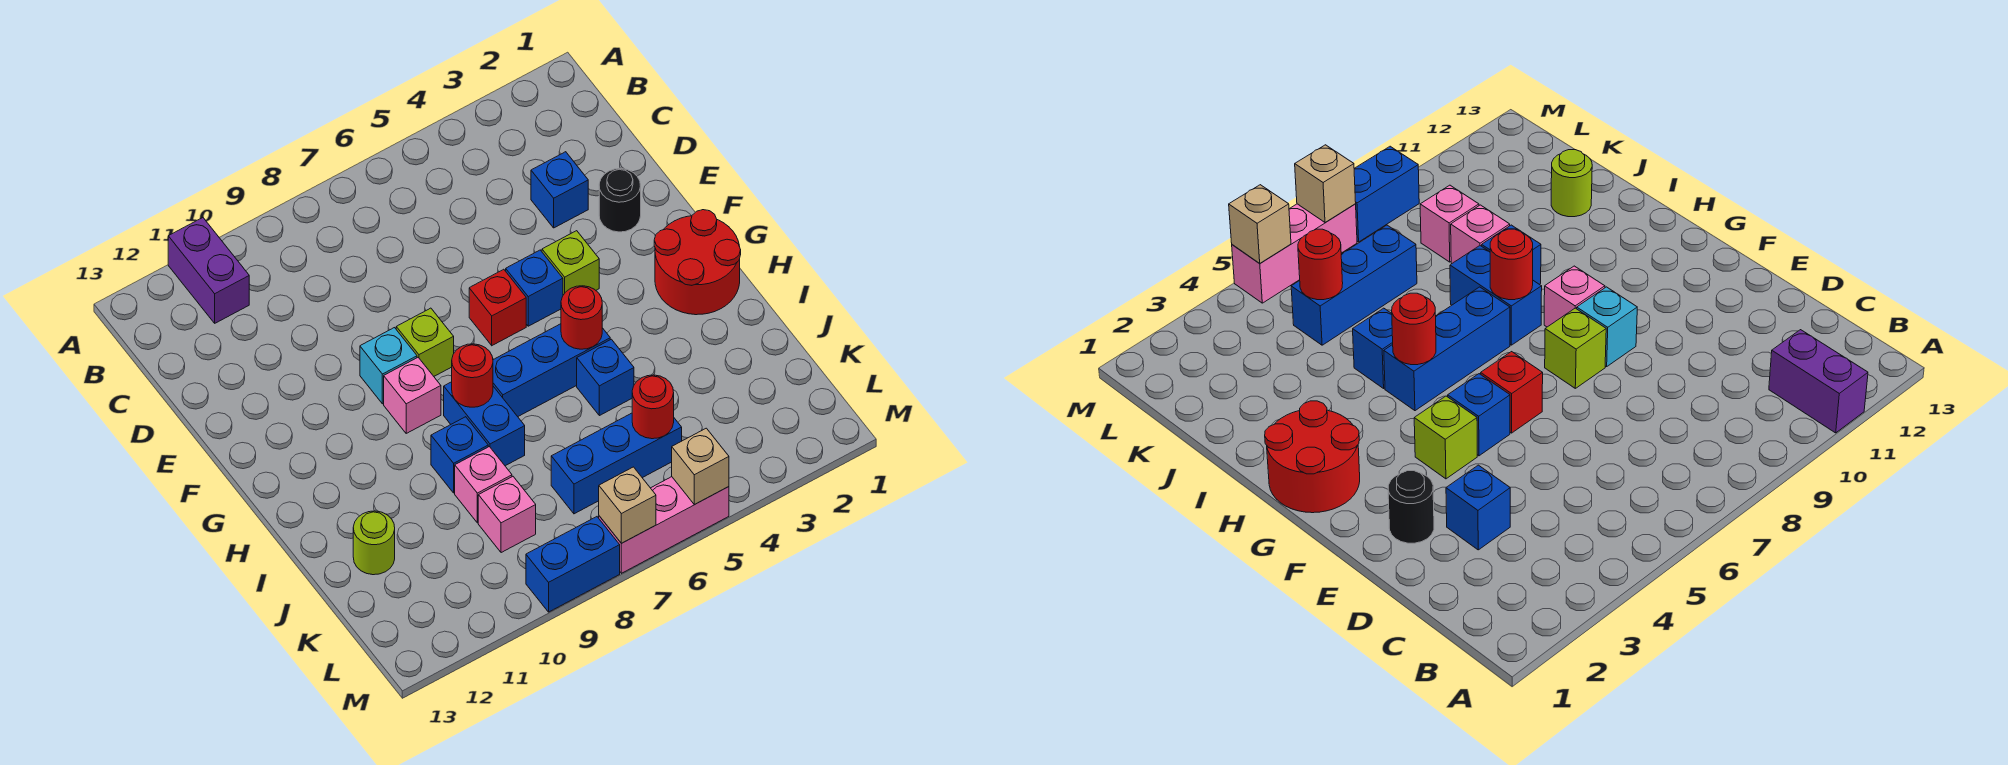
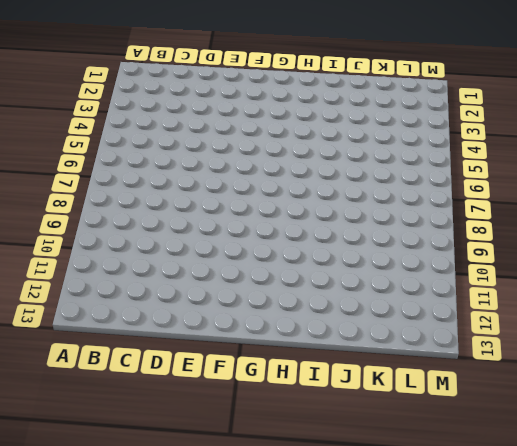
none -> purple brick A11:B11 level 1
none -> blue brick D3 level 1
none -> black round brick E2 level 1

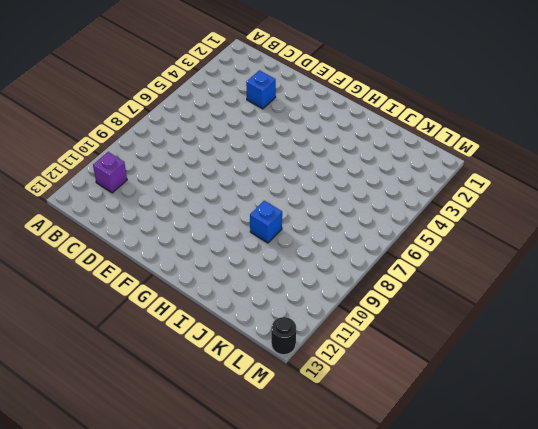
purple brick B11 level 1 -> purple brick A11:B11 level 1
black round brick M13 level 1 -> black round brick E2 level 1
none -> lime brick F4 level 1
none -> blue brick F5 level 1
none -> red brick F6 level 1

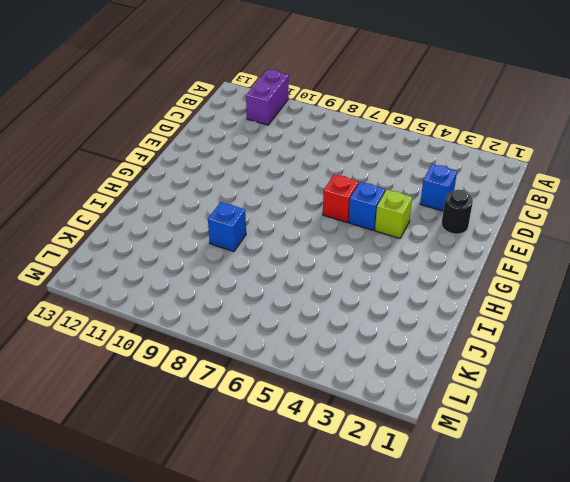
none -> lime brick F8 level 1
none -> cyan brick F9 level 1
none -> red round brick G1:H2 level 1

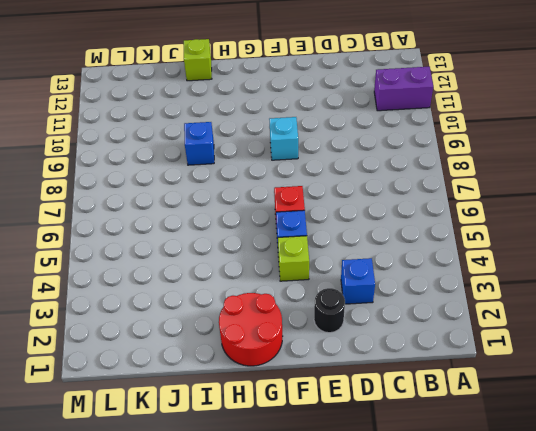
lime brick I13 level 1 -> lime brick F8 level 1
none -> pink brick G9 level 1
none -> blue brick H5:H7 level 1
none -> blue brick H8:I8 level 1

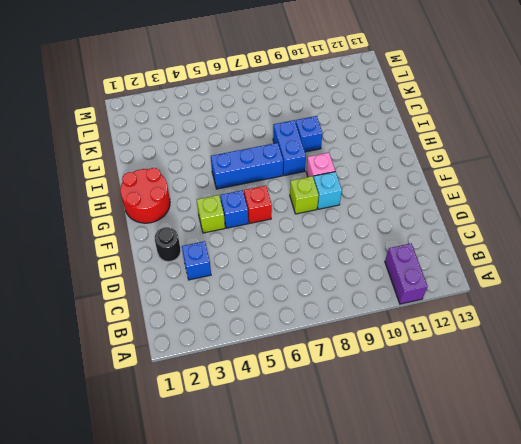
none -> blue brick I5 level 1
none -> pink brick J9 level 1
none -> lime round brick J12 level 1

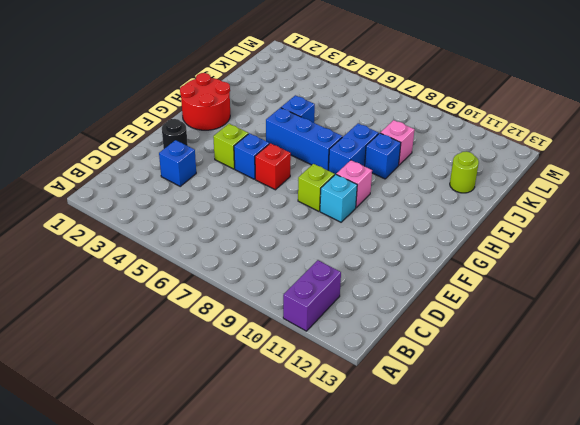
none -> blue brick K5:K7 level 1
none -> pink brick K9 level 1
none -> pink brick M5:M7 level 1

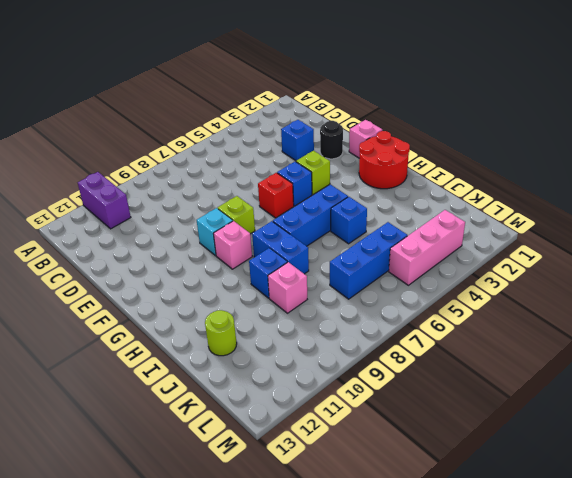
pink brick F1 level 1 -> pink brick K9 level 1
pink brick L3:L5 level 1 -> pink brick M5:M7 level 1
none -> blue brick M8:M9 level 1
none -> red round brick H5 level 2
none -> red round brick H8 level 2

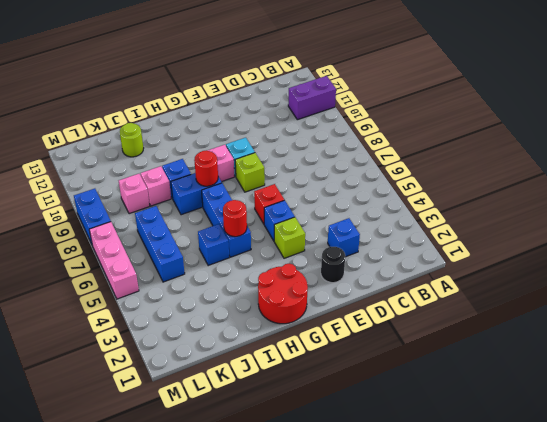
none -> red round brick K5 level 2
none -> tan brick M5 level 2
none -> tan brick M7 level 2

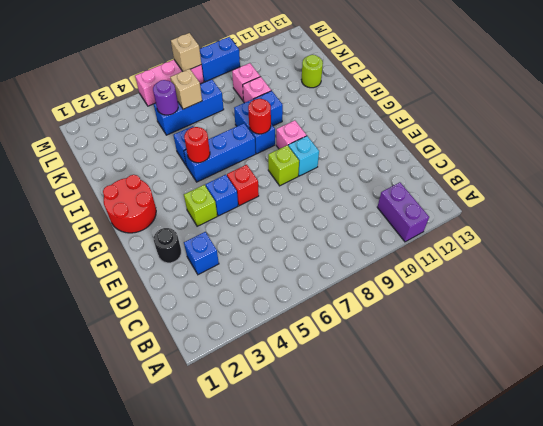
purple round brick K5 level 2 -> red round brick K5 level 2
tan brick K6 level 2 -> tan brick M5 level 2

